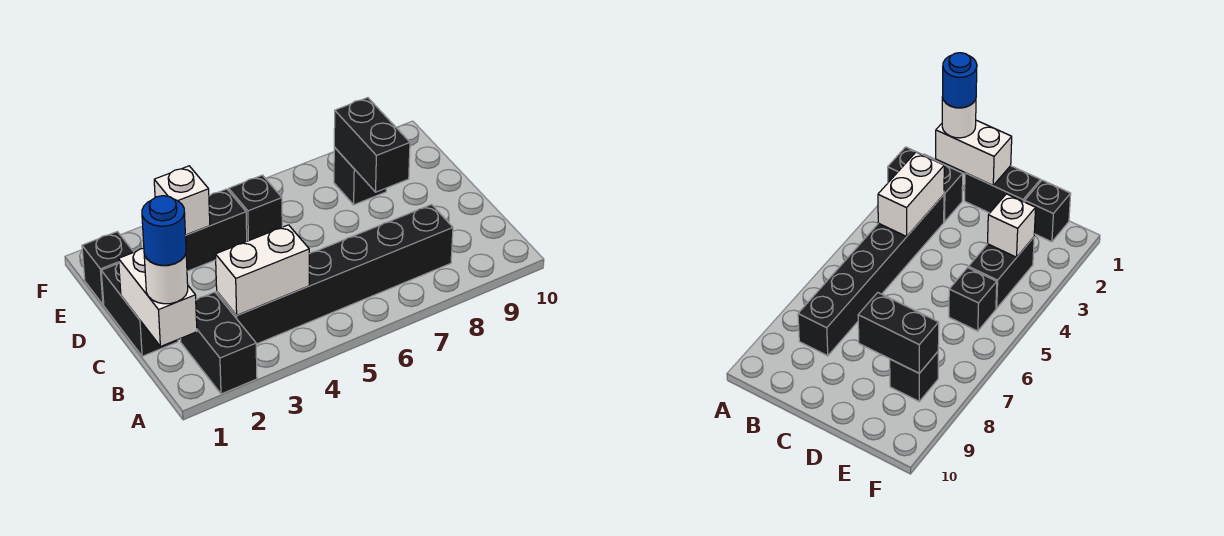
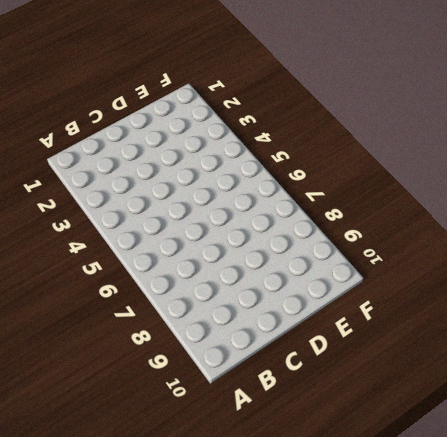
none -> black brick A2:B2 level 1
none -> black brick B3:B8 level 1
none -> black brick C1:D1 level 1

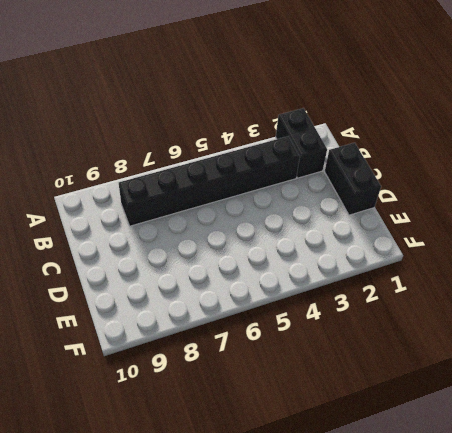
none -> black brick E1 level 1
none -> black brick E3:E4 level 1
none -> black brick E5 level 1

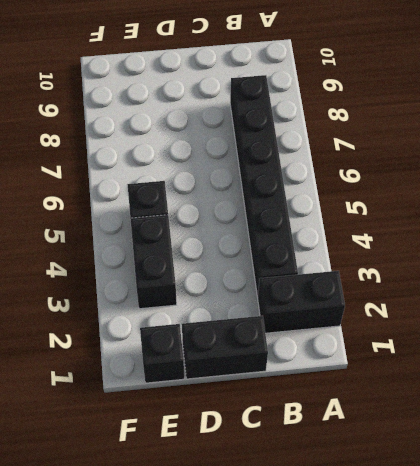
none -> black brick E8 level 1
none -> white brick B1:C1 level 2
none -> white brick B3:B4 level 2

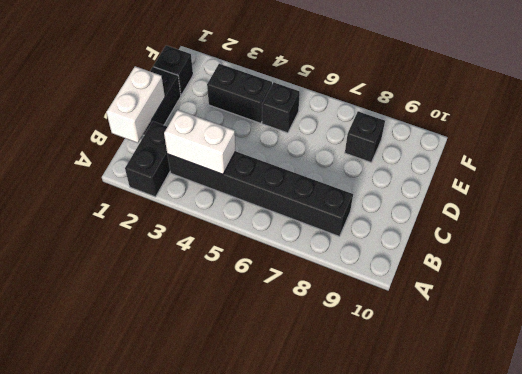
none -> black brick D8:E8 level 2
none -> white brick E3 level 2
none -> white round brick B1 level 3

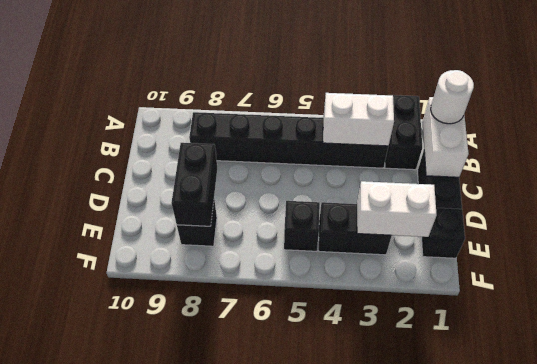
white brick E2:E3 level 2 -> white brick E3 level 2
none -> blue round brick B1 level 4

